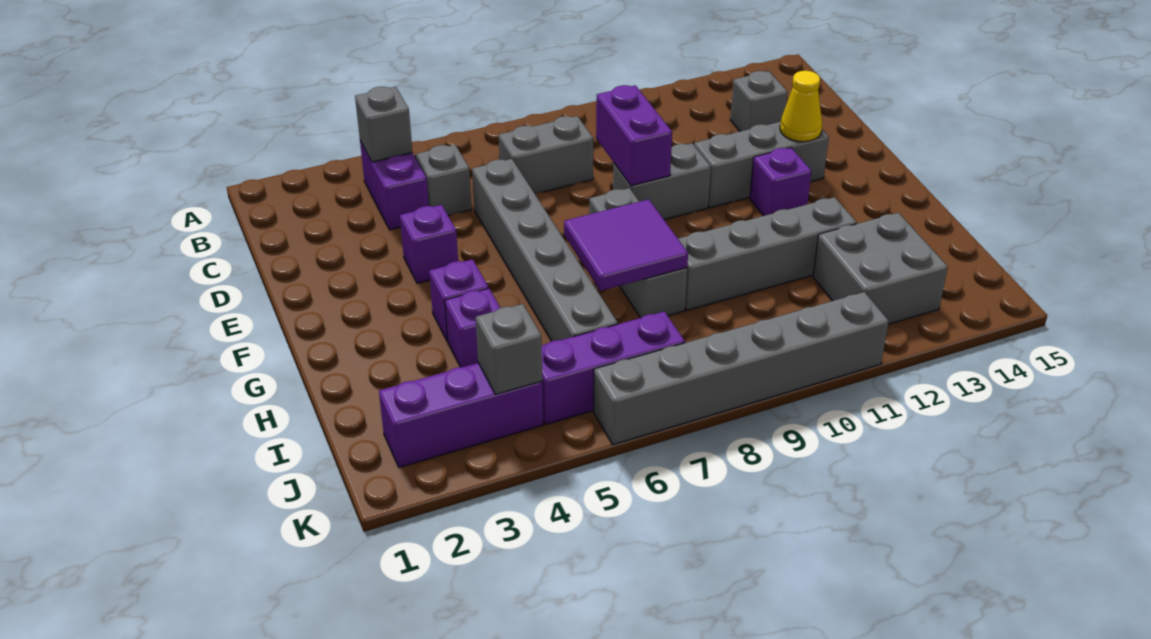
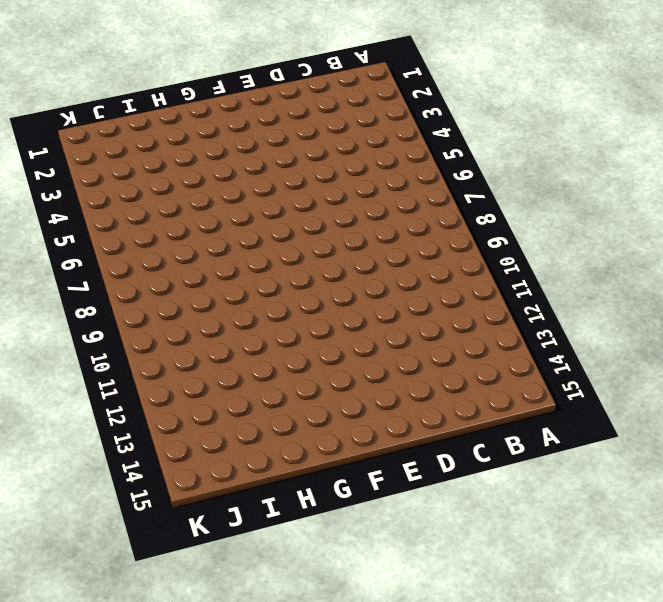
none -> purple brick B4:C4 level 1
none -> grey brick C5 level 1
none -> grey brick C7:C8 level 1

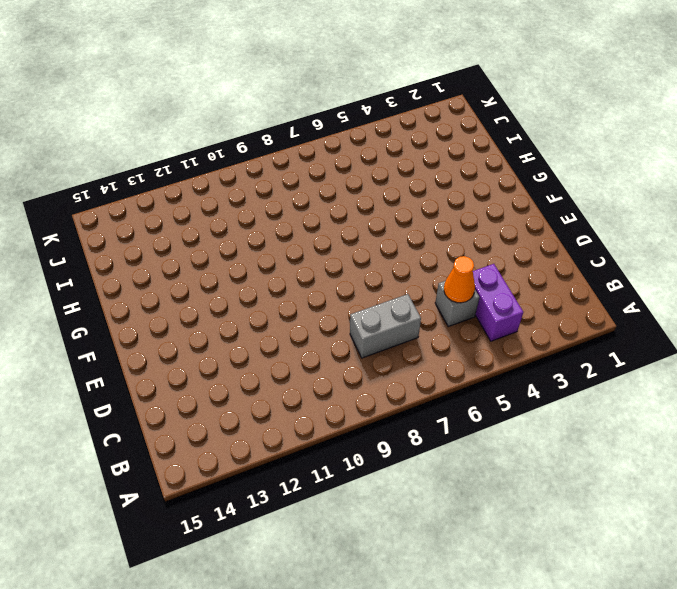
orange cone C5 level 2 -> none
none -> grey brick C13 level 1
none -> grey brick D6:I6 level 1
none -> purple brick E4 level 1

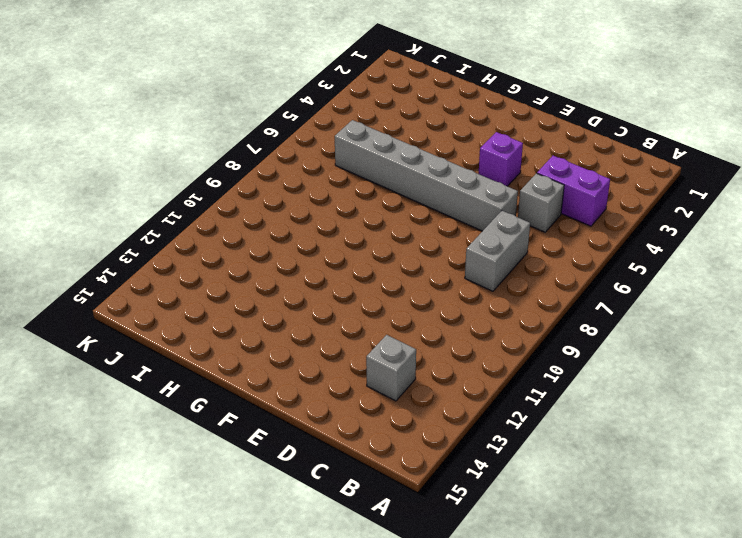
none -> grey brick E9:E10 level 1
none -> grey brick E11:E13 level 1
none -> grey brick F8:H8 level 1

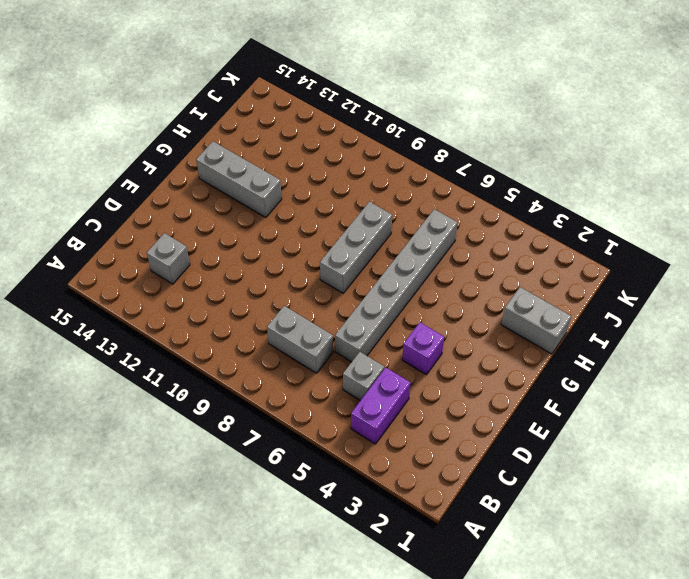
grey brick G12:G14 level 1 -> grey brick E11:E13 level 1
grey brick H1:H2 level 1 -> grey brick E9:E10 level 1
none -> purple brick F12 level 1
none -> purple brick G4 level 1
none -> purple brick H4 level 1

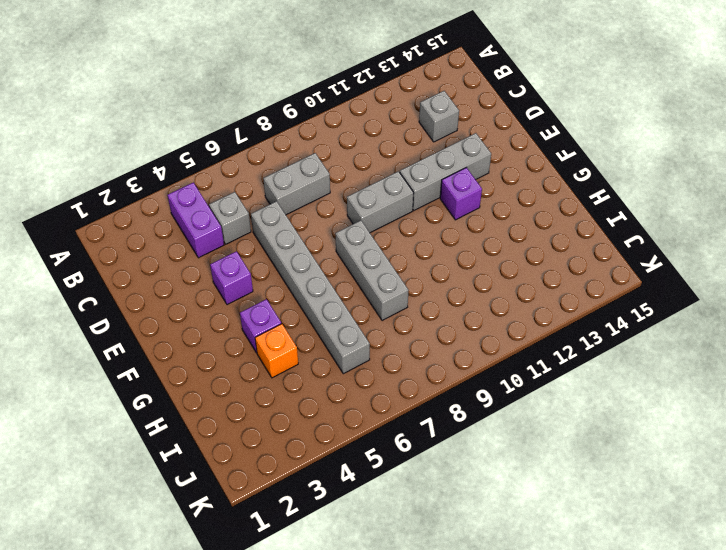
orange brick H4 level 1 -> purple brick H4 level 1
none -> grey brick H9:H12 level 1
none -> grey brick I12:J13 level 1
none -> purple brick J2:J4 level 1

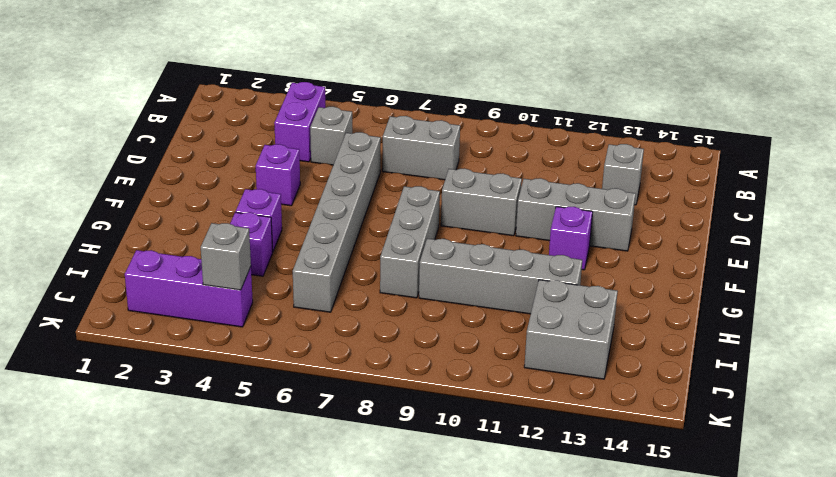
none -> purple brick J5:J7 level 1
none -> grey brick K6:K11 level 1
none -> grey brick B4 level 2

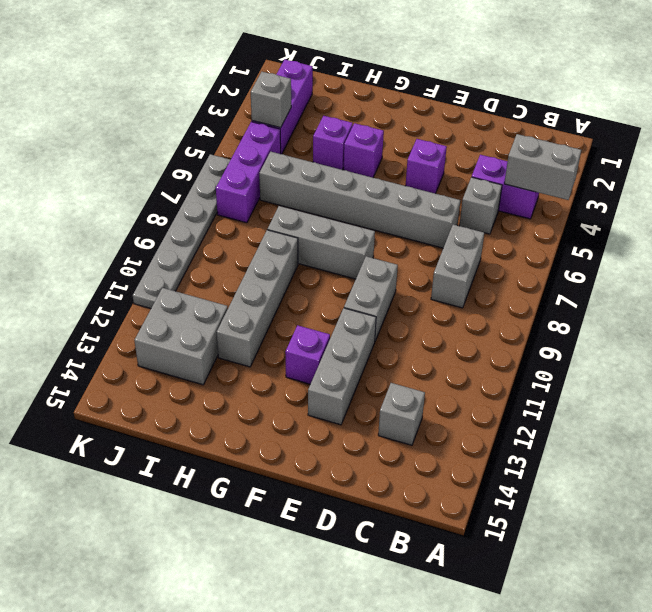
grey brick A4:B4 level 2 -> grey brick B4 level 2
grey plate K6:K11 level 1 -> grey brick K6:K11 level 1
none -> purple brick D9:E9 level 2
none -> yellow cone E13 level 2
none -> purple tile G7:H8 level 2

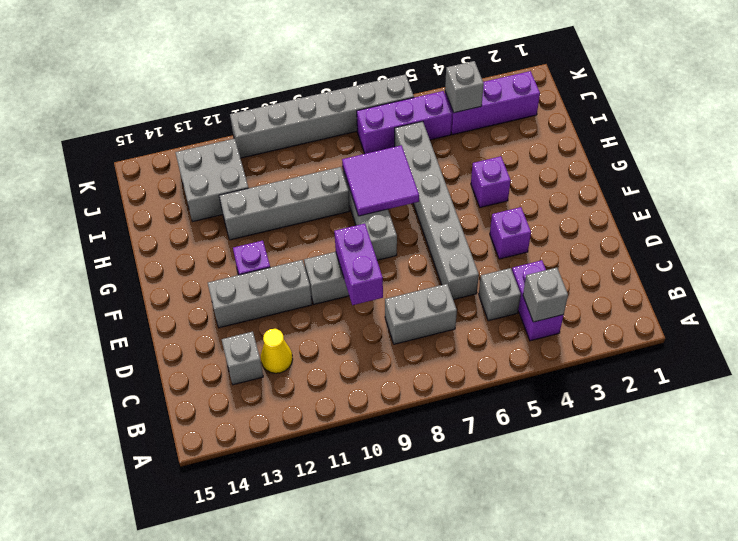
yellow cone C12 level 1 -> yellow cone E13 level 2
none -> purple brick H4 level 1

